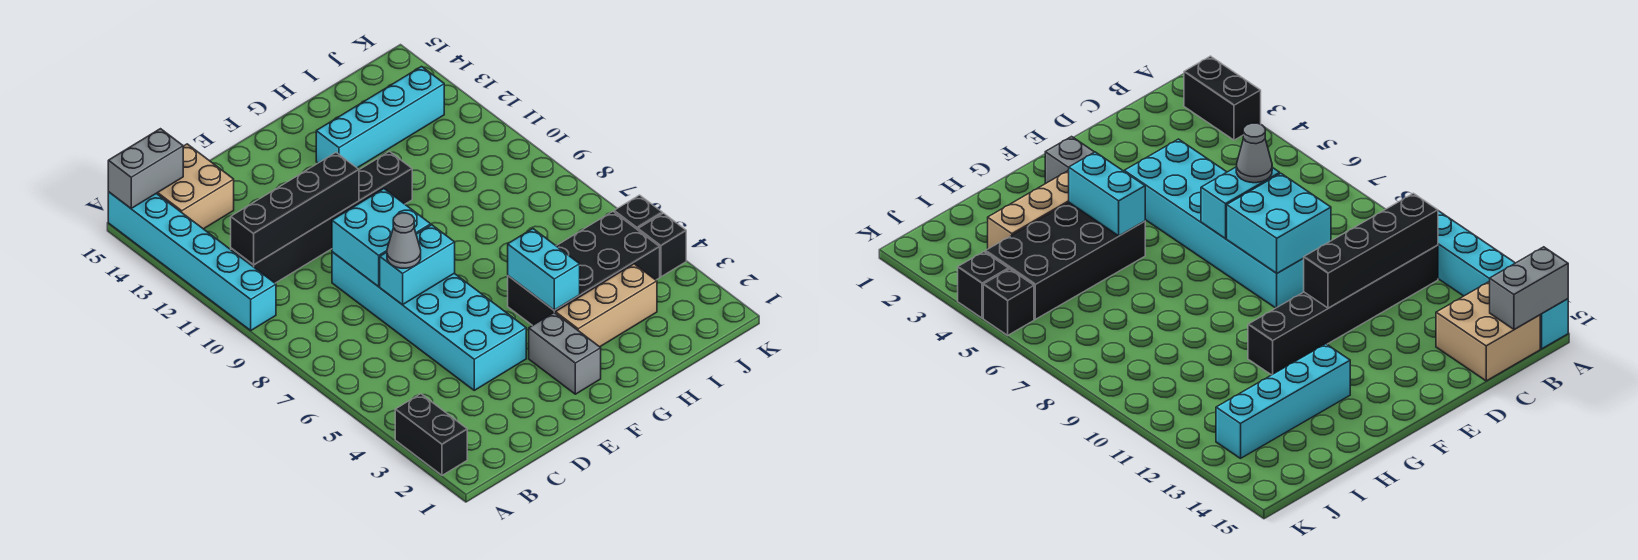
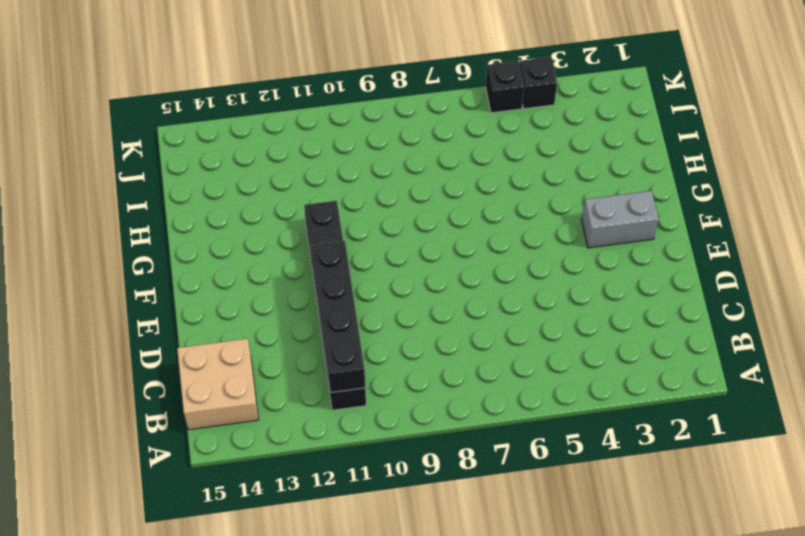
none -> black brick A2:A3 level 1
none -> cyan brick A10:A15 level 1
none -> cyan brick D4:E9 level 1

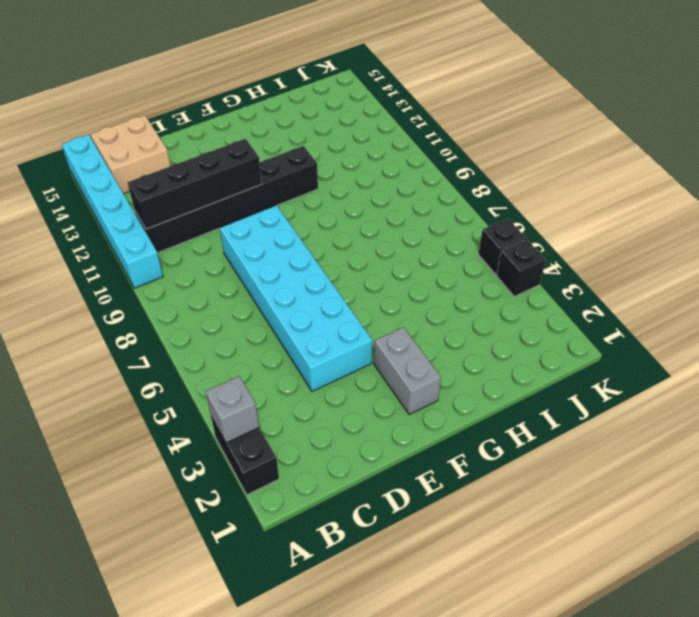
grey brick A3 level 2 -> none
none -> tan brick G3:I3 level 1
none -> black brick G4:J5 level 1
none -> cyan brick G13:J13 level 1

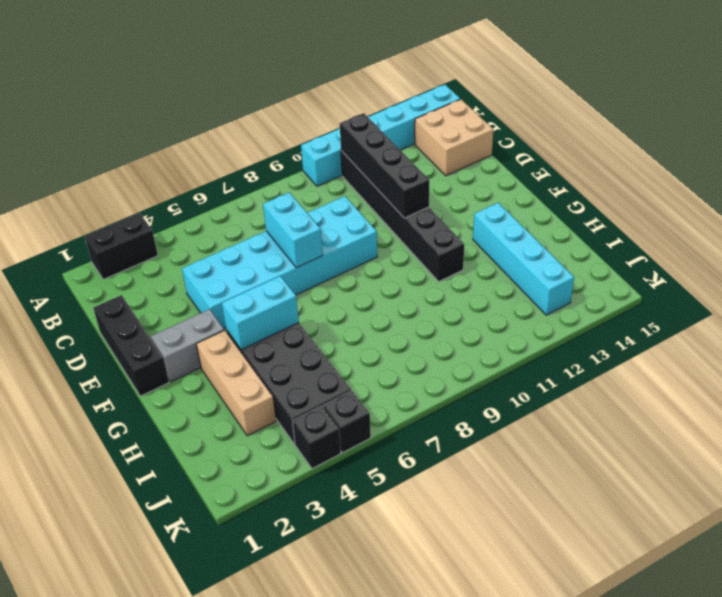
black brick D1:F1 level 1 -> none
none -> grey brick A15:B15 level 2
none -> cyan brick D8:E9 level 2
none -> grey cone D7 level 3

